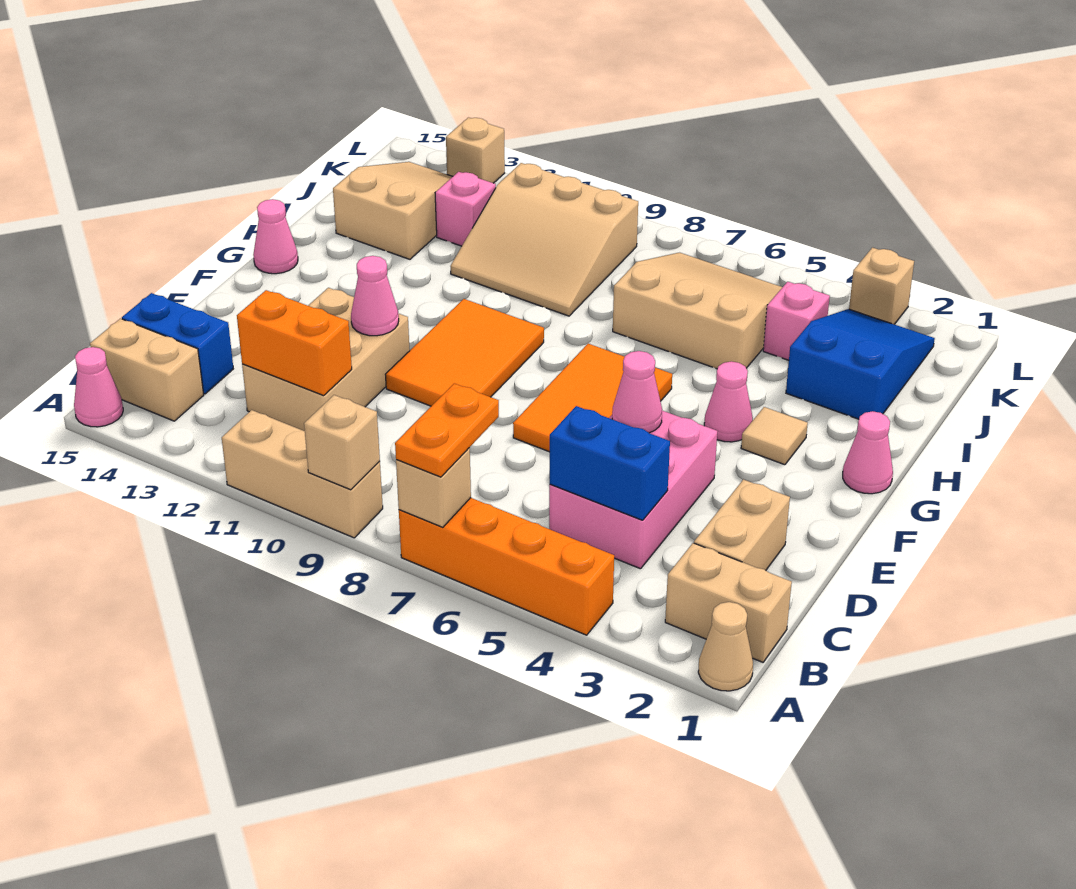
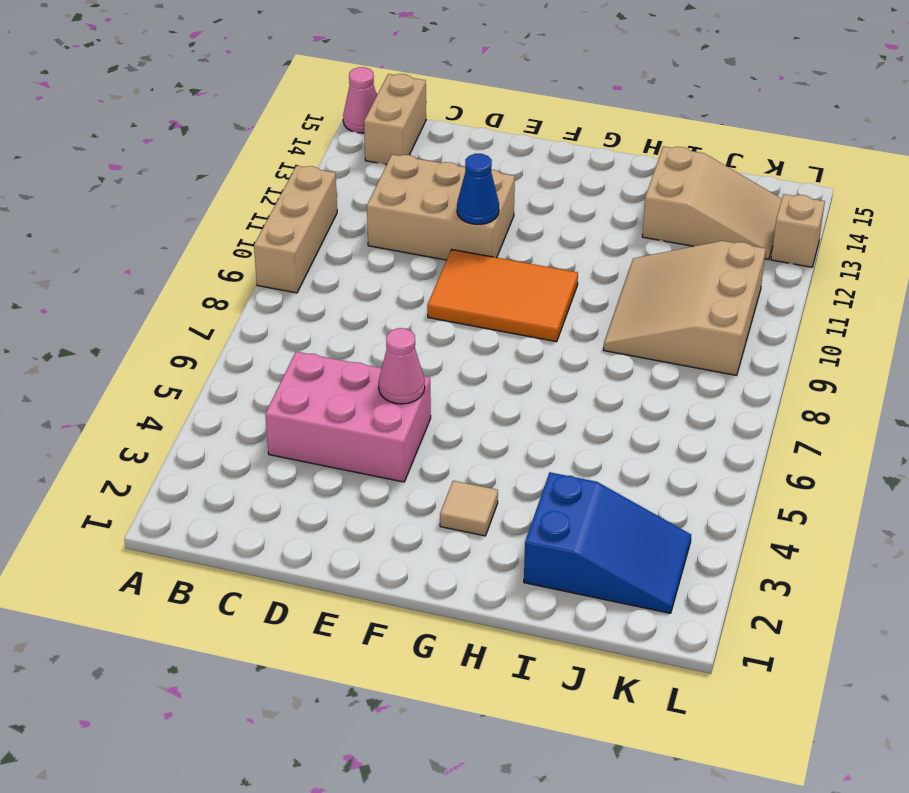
blue cone E11 level 2 -> pink cone E11 level 2
none -> tan cone A1 level 1
none -> orange brick A4:A7 level 1
none -> tan brick B1:B2 level 1
none -> tan brick C2:D2 level 1

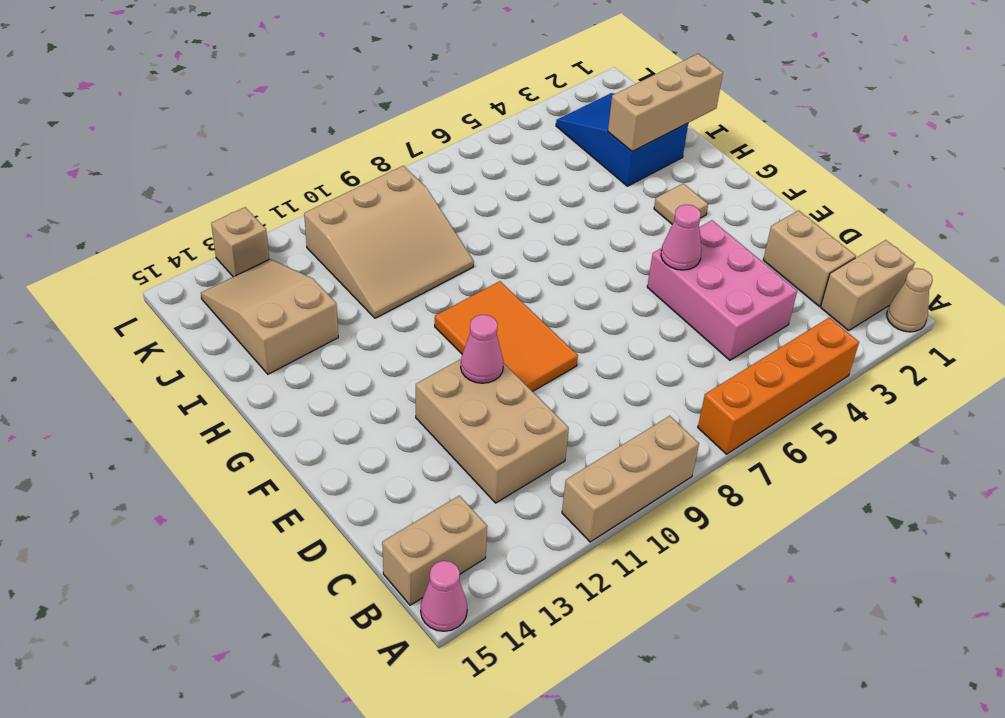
tan brick I1:I3 level 2 -> none
none -> blue brick C14:C15 level 1
none -> orange tile E6:G7 level 1
none -> pink cone G1 level 1
none -> pink cone G4 level 1

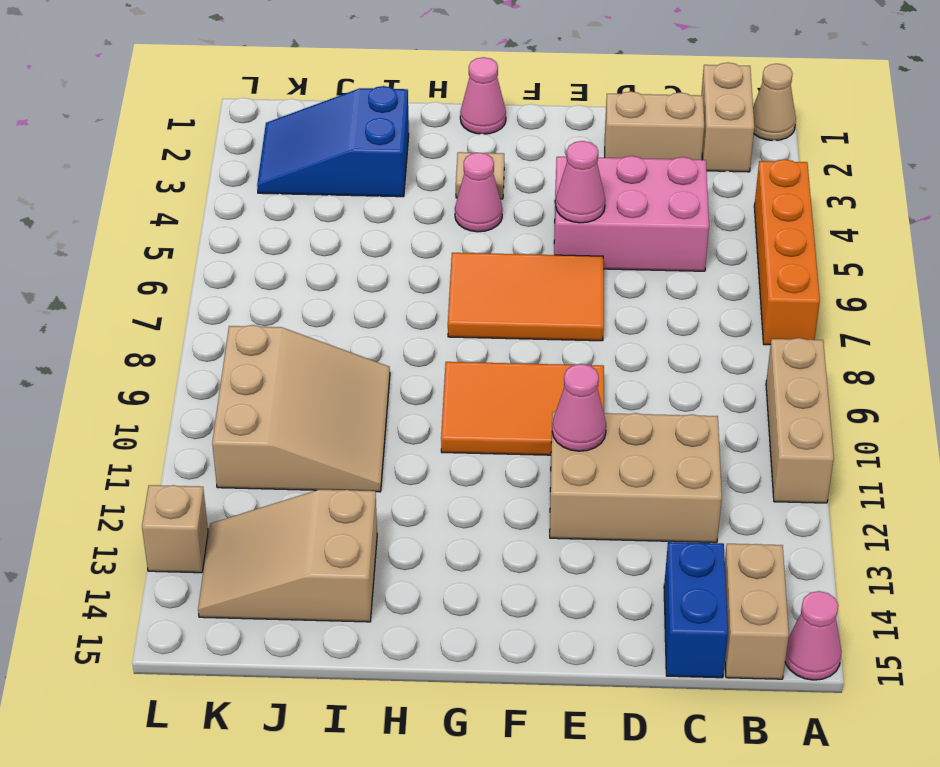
none -> pink cone G15 level 1
none -> tan slope I5:K7 level 1 top I
none -> pink brick J4 level 1
none -> pink brick J12 level 1

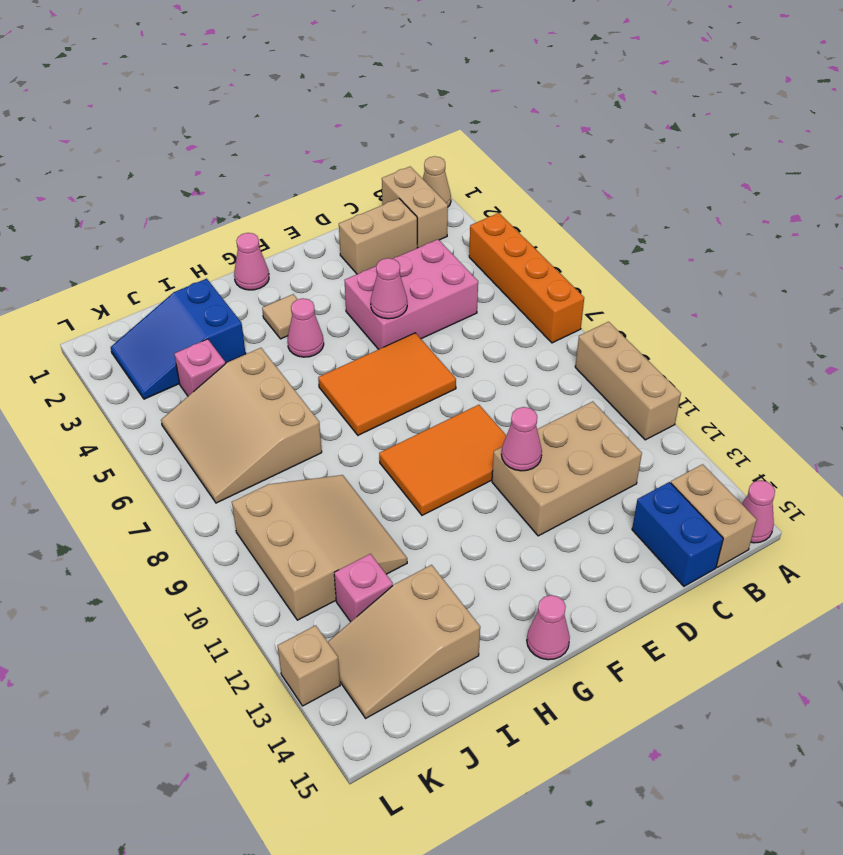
none -> tan brick L3 level 1
none -> tan brick A7 level 2
none -> tan brick A9 level 2
none -> blue brick C4:C5 level 2

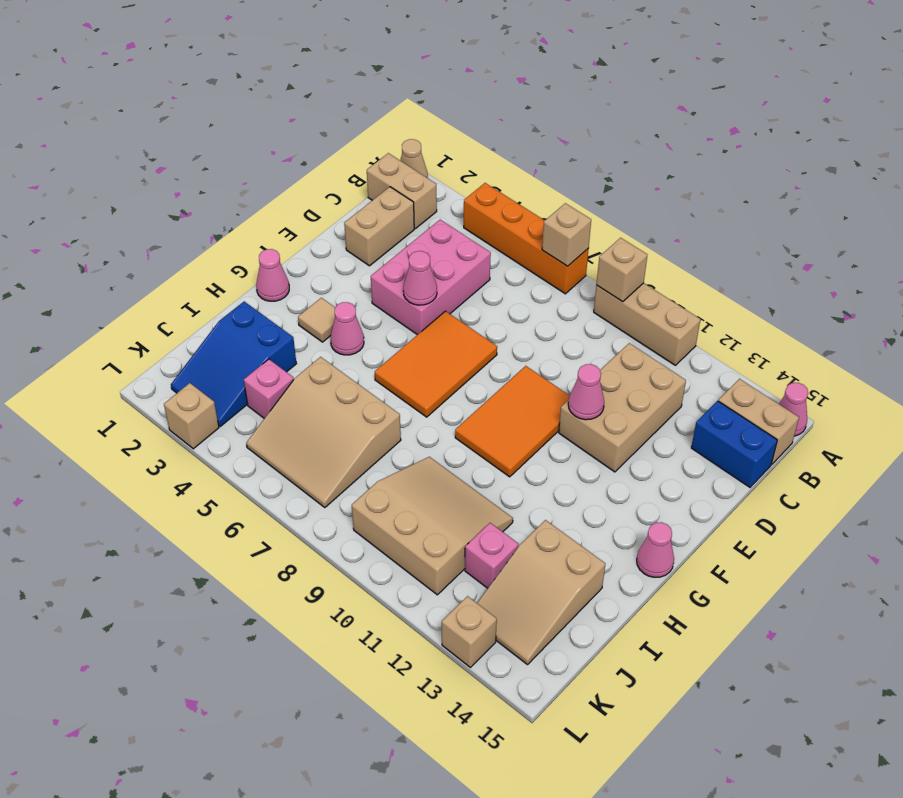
none -> blue brick C4:C5 level 2
none -> orange brick C11:C12 level 2
none -> orange plate A7:B7 level 3

